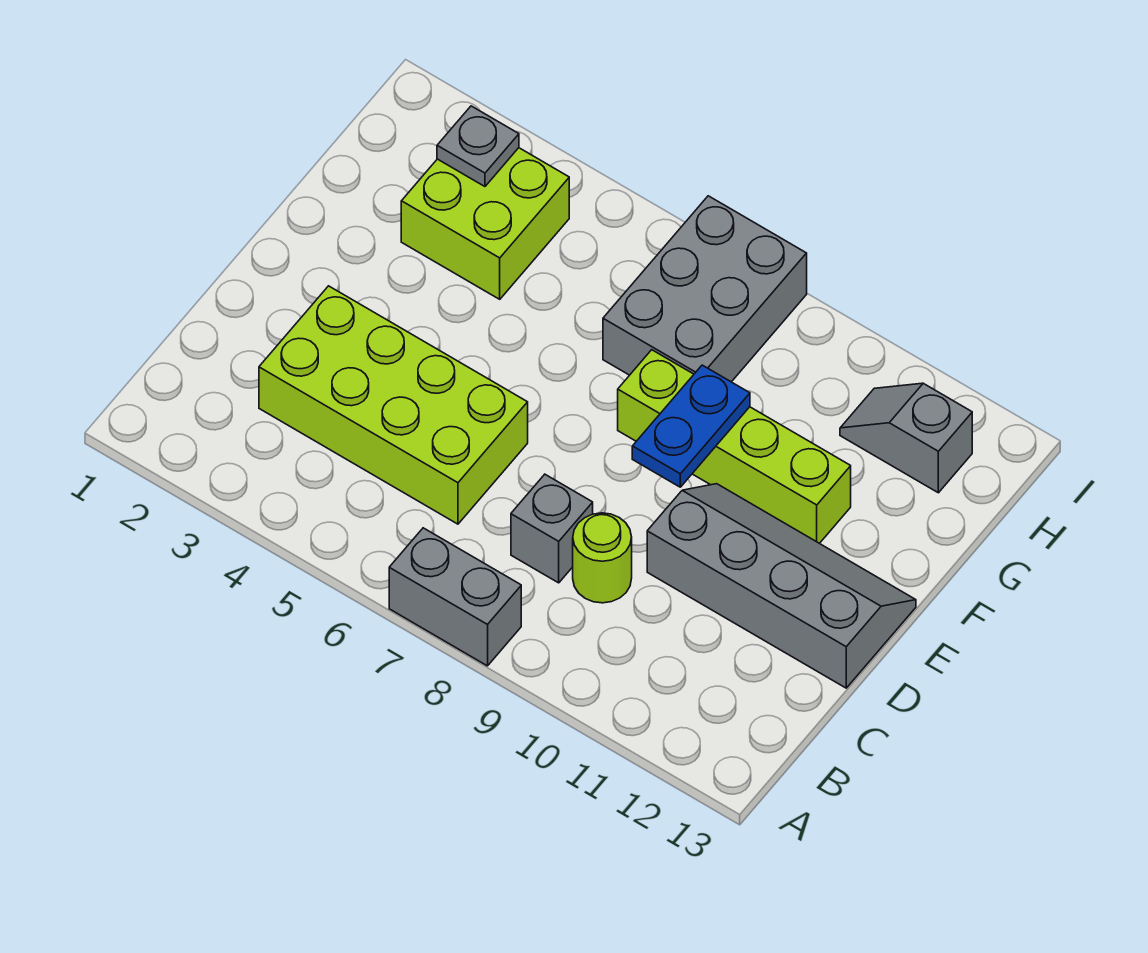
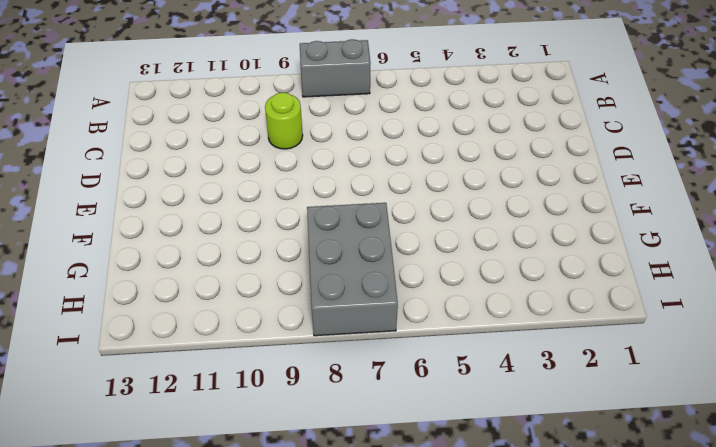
none -> lime brick C3:D6 level 1
none -> grey brick C8 level 1

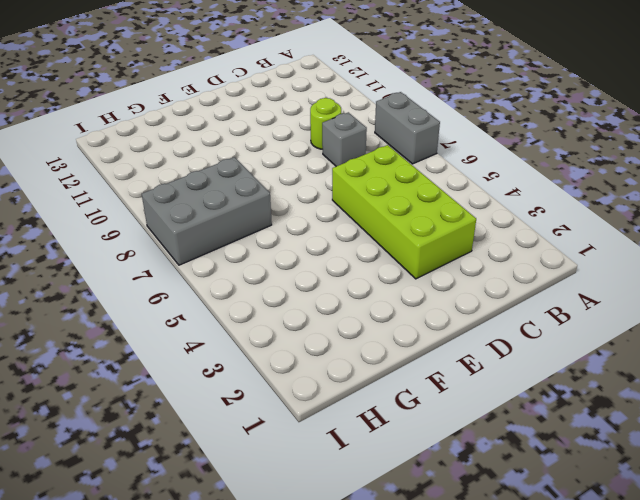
none -> grey slope D10:E13 level 1 top D
none -> lime brick F8:F11 level 1

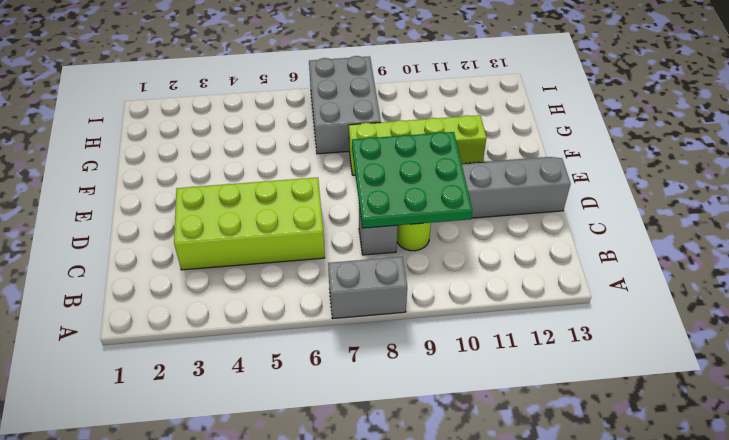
green plate C8:E10 level 2 -> blue plate E9:F9 level 2
none -> lime brick G3:H4 level 1
none -> grey slope H11:H12 level 1 top 12

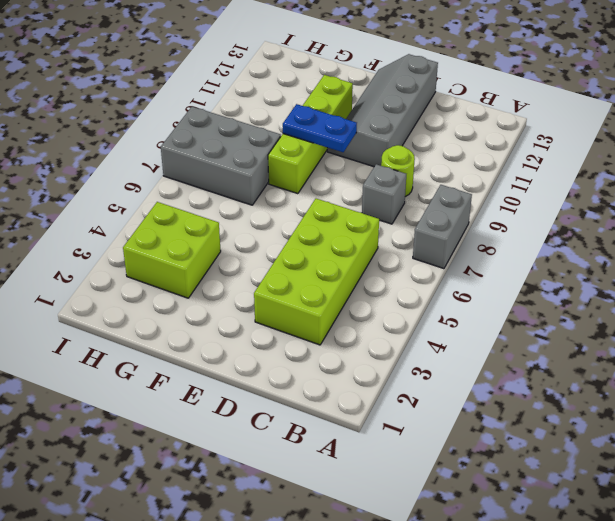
none -> grey slope H11:H12 level 1 top 12
none -> grey plate H3 level 2

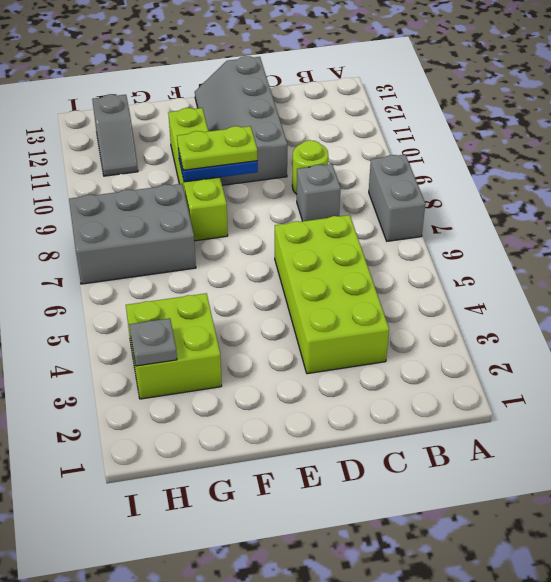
lime plate E9:F9 level 3 -> none

